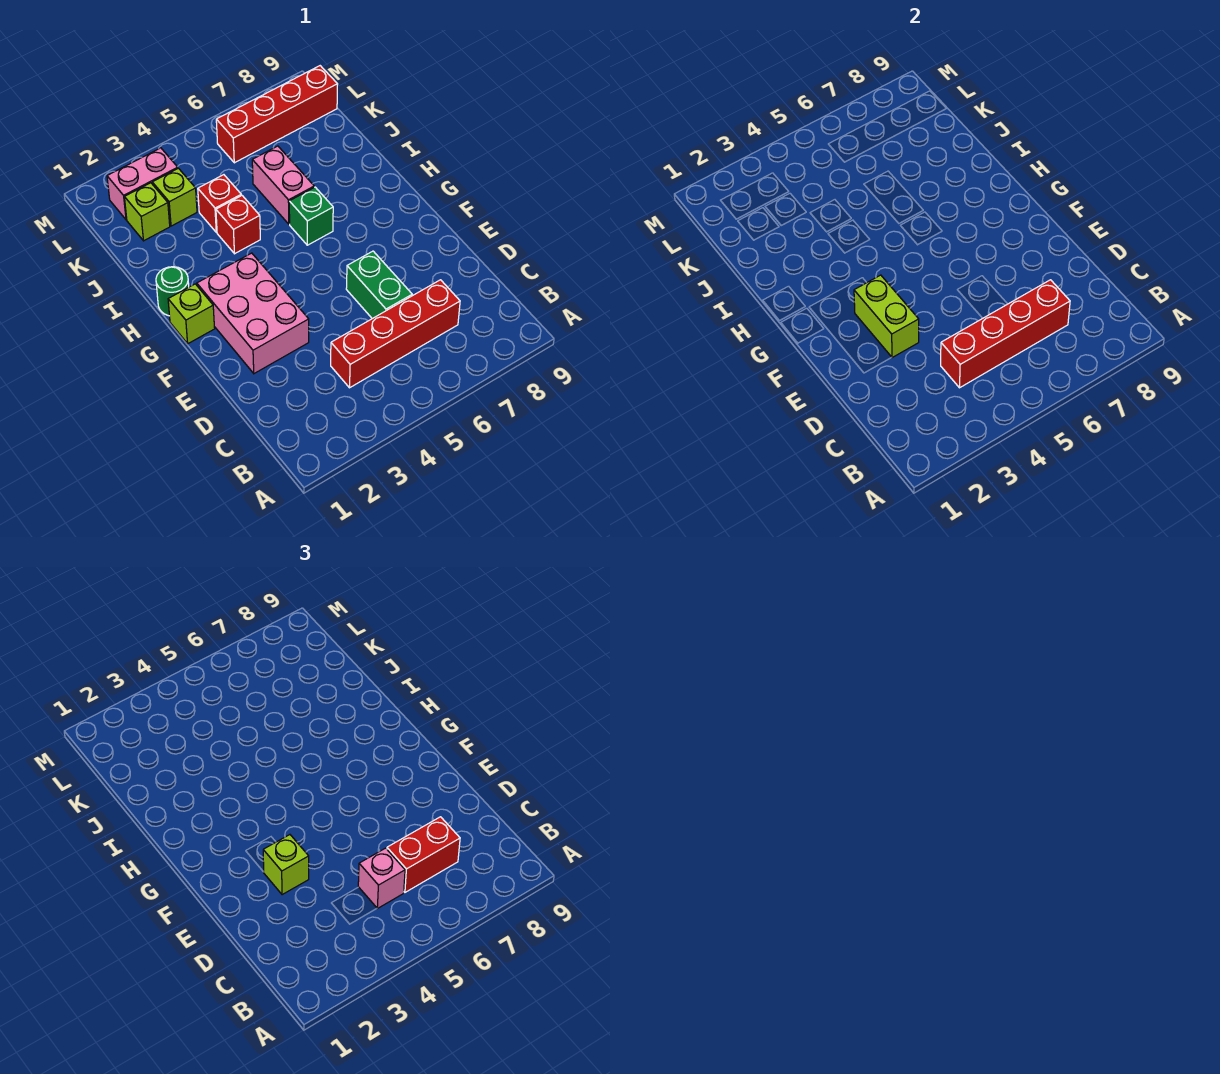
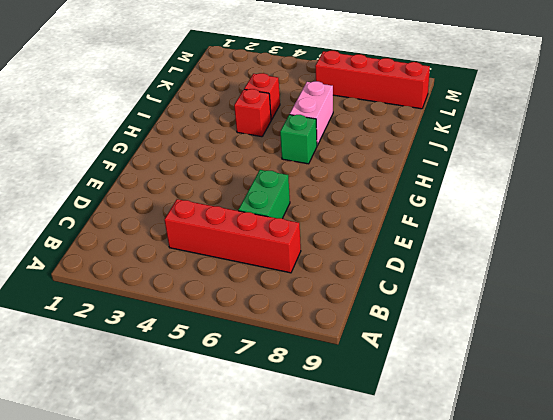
none -> pink brick E2:G3 level 1
none -> lime brick G1 level 1
none -> green round brick H1 level 1

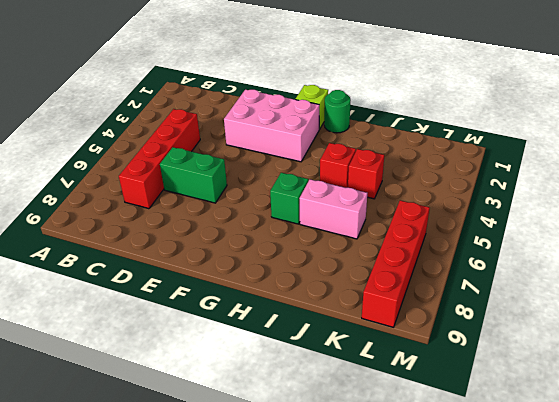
none -> lime brick K2 level 1
none -> lime brick K3 level 1
none -> pink brick L2:L3 level 1

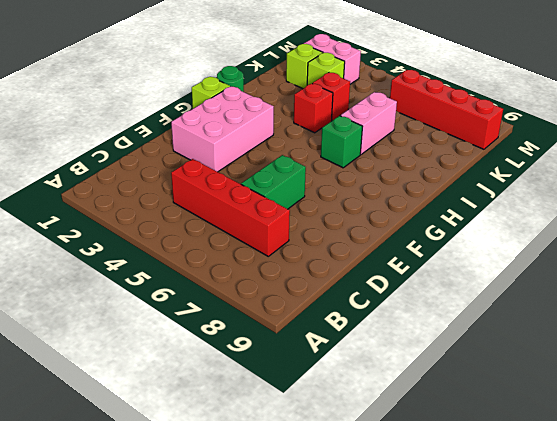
none -> red brick C4:C7 level 2
none -> lime brick E3:F3 level 2
none -> pink brick C5 level 3

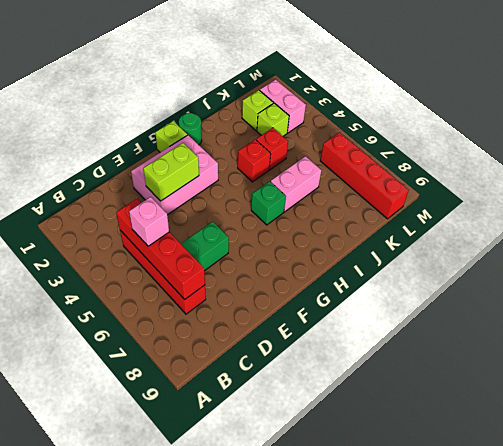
none -> red brick C6:C7 level 3
none -> lime brick E3 level 3

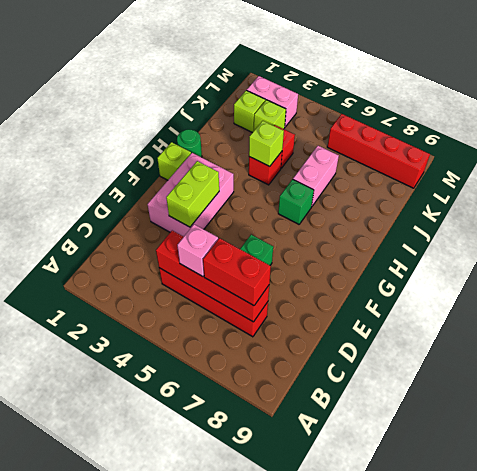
lime brick I4 level 2 -> lime brick E3 level 3

